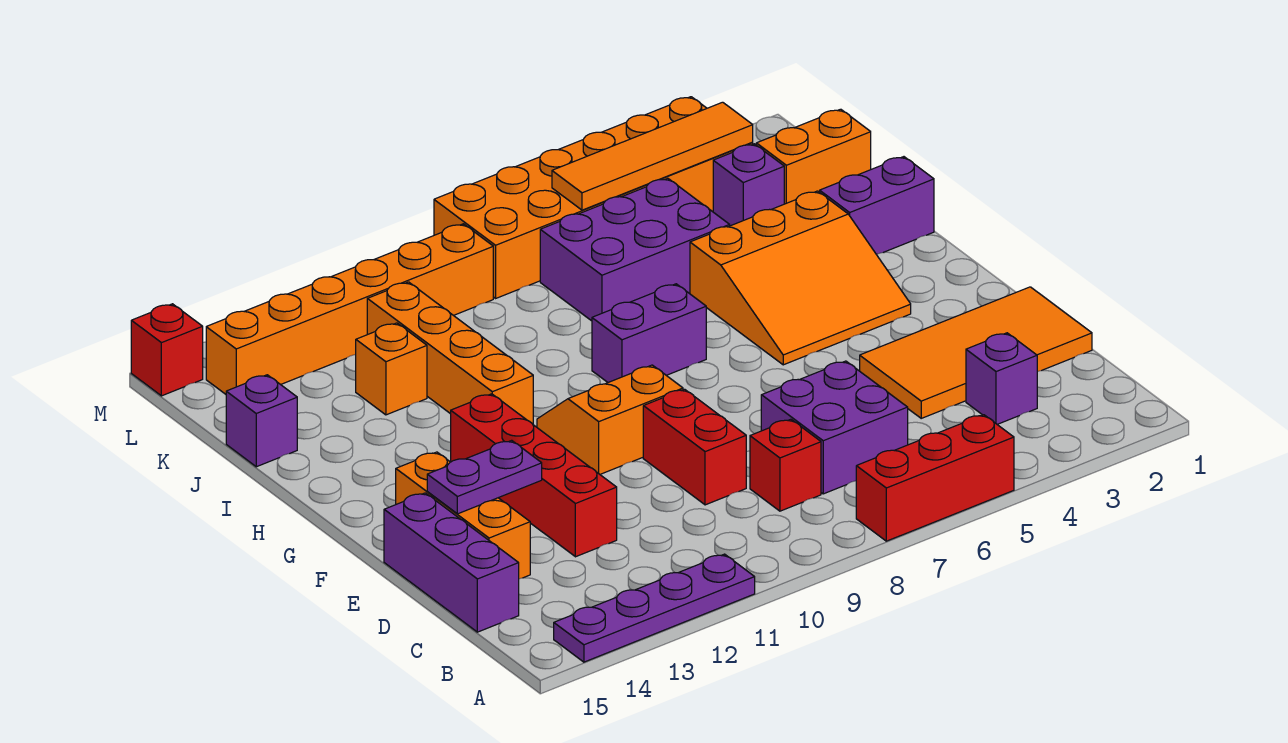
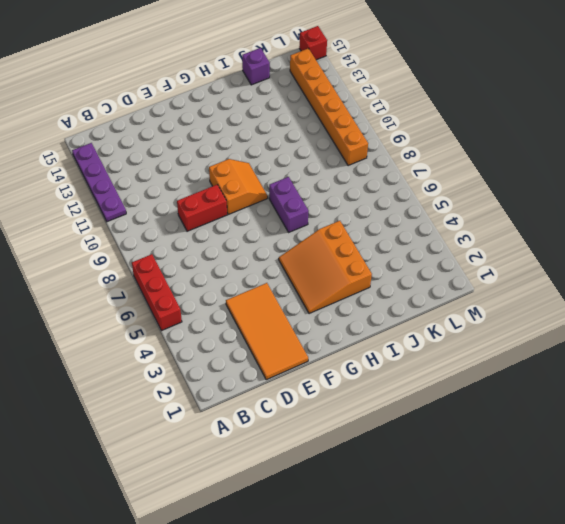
none -> purple brick C3 level 1
none -> purple brick C6:D7 level 1
none -> red brick C8 level 1

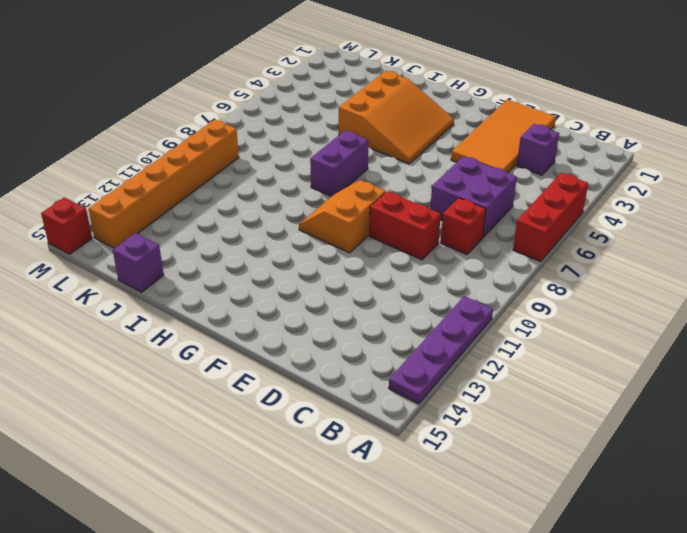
none -> purple brick C15:E15 level 1
none -> red brick D12:G12 level 1
none -> orange brick D14:F14 level 1

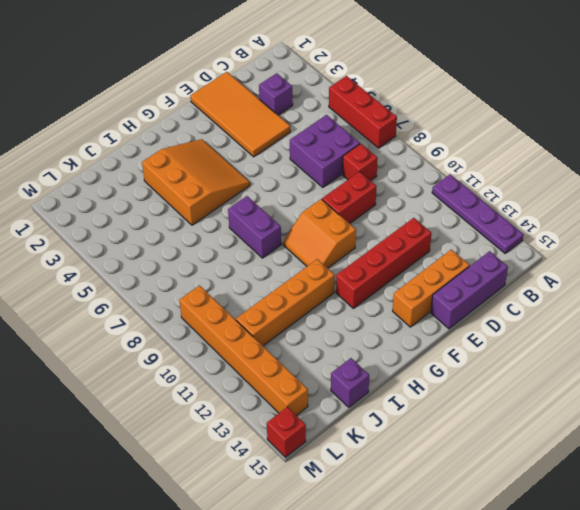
none -> purple brick I1:I2 level 1
none -> purple brick J5:K7 level 1
none -> orange brick J12 level 1

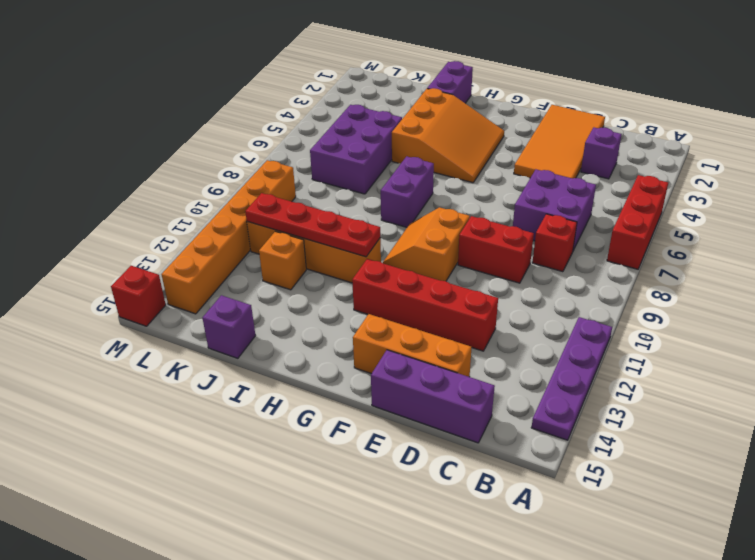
red plate H11:K11 level 2 -> none
none -> orange brick K1:K2 level 1
none -> purple brick K3 level 1
none -> orange brick L3:M8 level 1

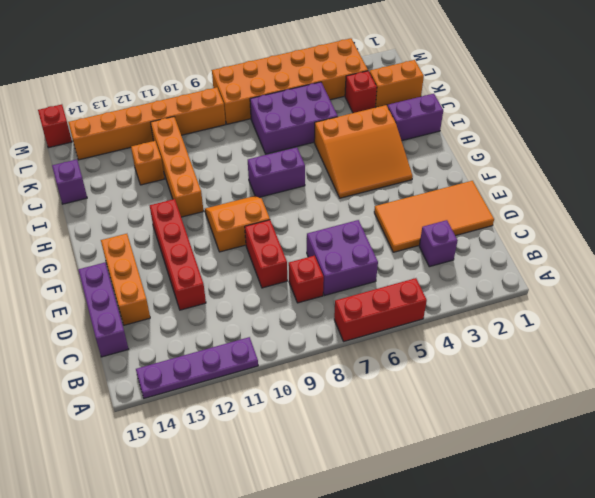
red brick K3 level 1 -> purple brick K3 level 1
none -> purple plate E13:E14 level 2
none -> orange tile L3:L6 level 2

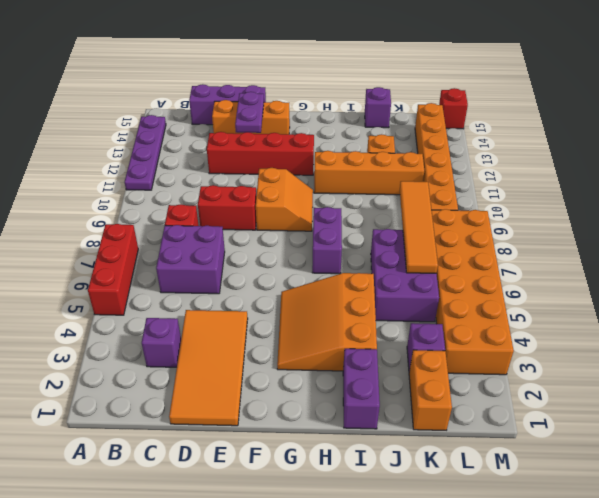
orange tile K6:K9 level 2 -> orange tile L3:L6 level 2

